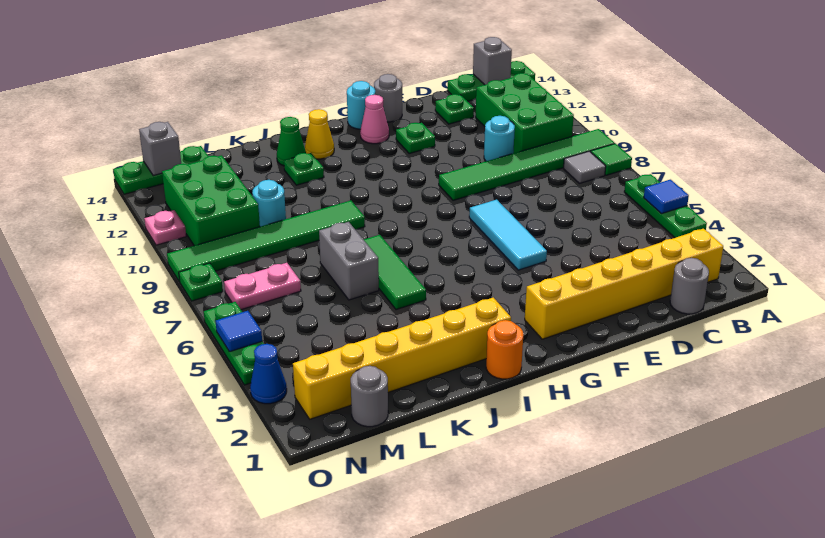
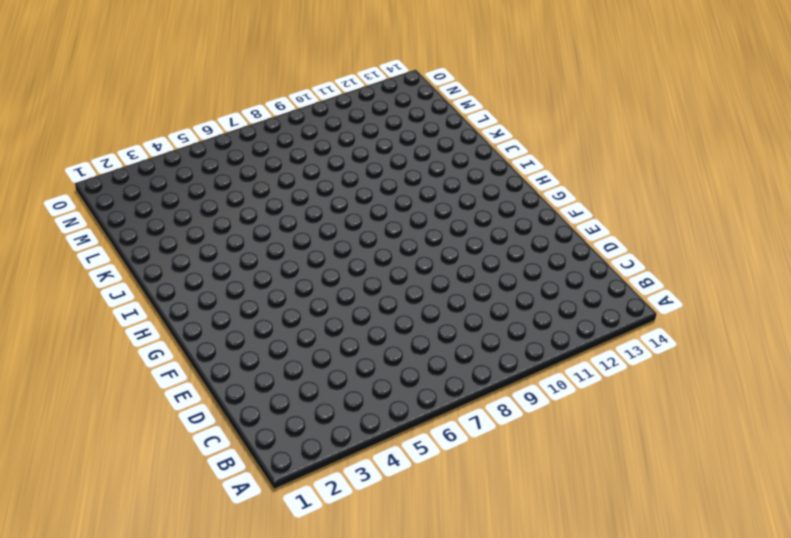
none -> green plate A4:A6 level 1
none -> green tile A8 level 1
none -> green tile A9:F9 level 1
none -> green plate A14:C14 level 1

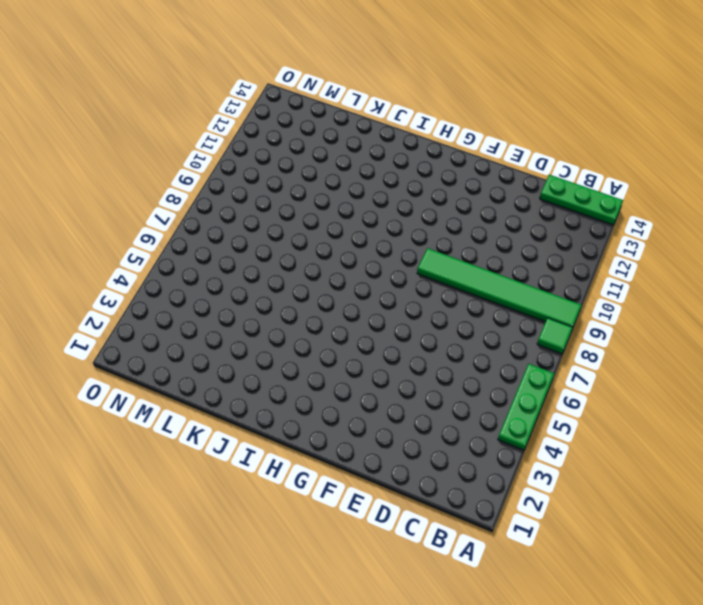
none -> yellow brick B2:G2 level 1
none -> grey tile B8 level 1
none -> green brick B10:C12 level 1
none -> grey round brick C1 level 1

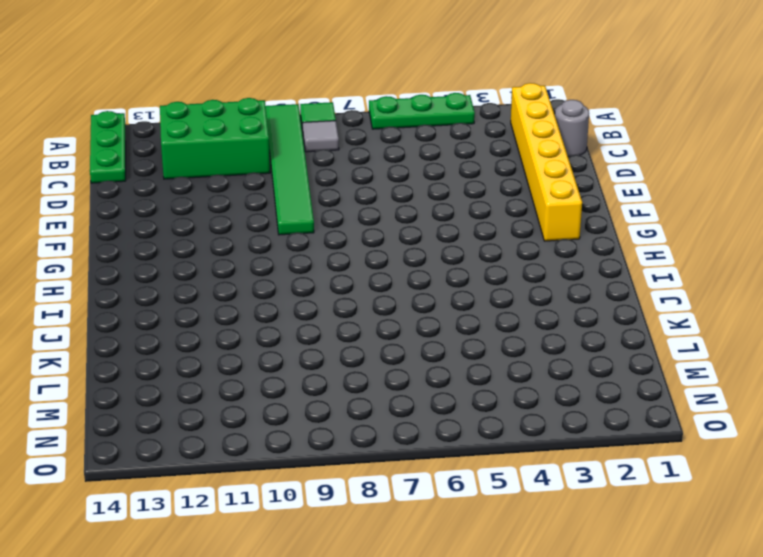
none -> cyan round brick D10 level 1
none -> green plate D13 level 1
none -> cyan tile F5:F7 level 1
none -> green plate F12 level 1

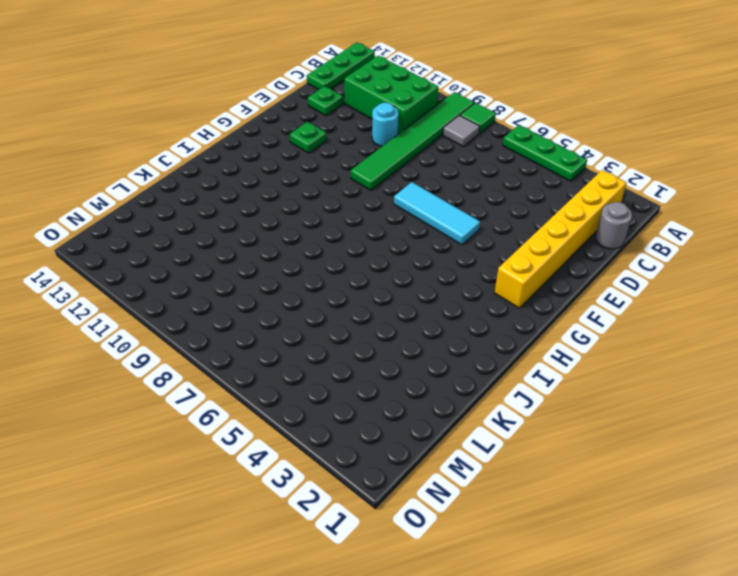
none -> grey round brick F14 level 1
none -> pink cone G13 level 1
none -> cyan round brick G14 level 1
none -> orange round brick I1 level 1

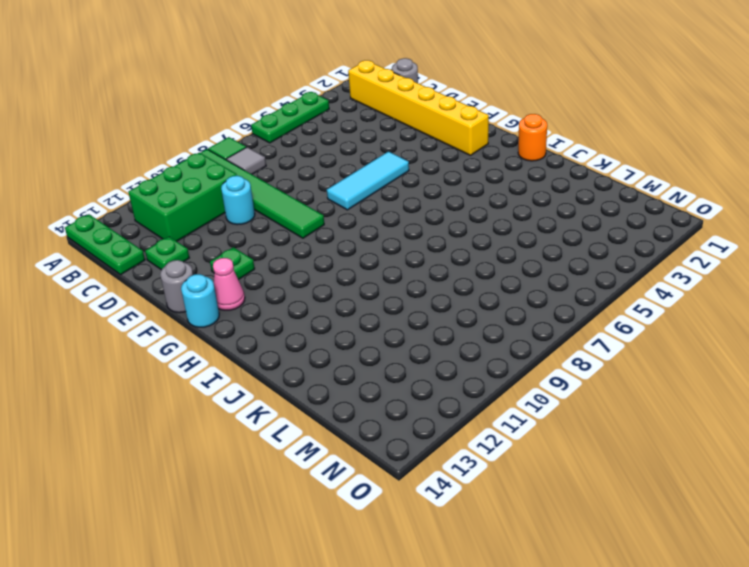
none -> yellow brick I2:N2 level 1
none -> yellow cone I13 level 1
none -> green tile J5:J7 level 1
none -> green tile J9:O9 level 1

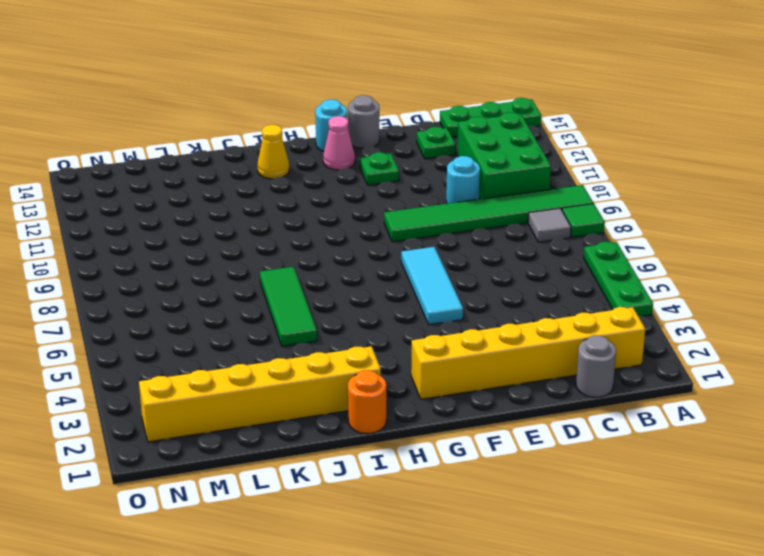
none -> green tile J9:O9 level 1
none -> green plate J12 level 1
none -> green cone J13 level 1
none -> grey brick K6:K7 level 1

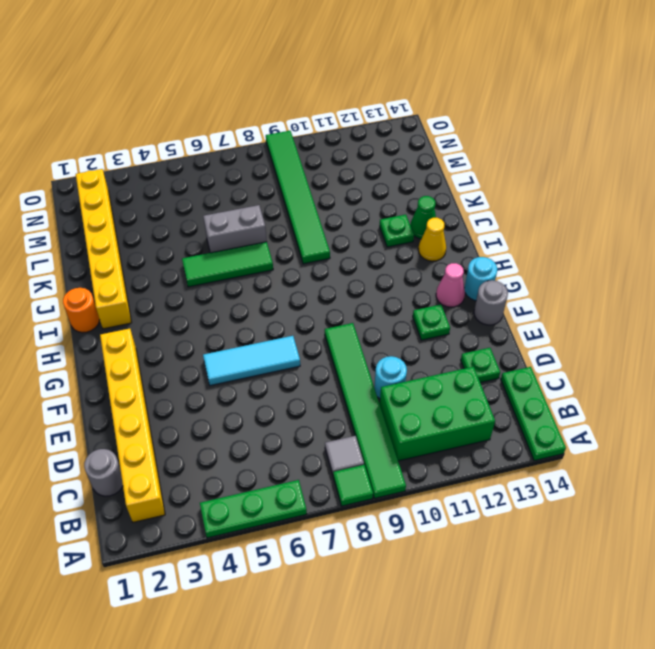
none -> cyan round brick L10 level 1
none -> grey round brick M1 level 1
none -> pink plate M7:N7 level 1
none -> green brick M10:N12 level 1

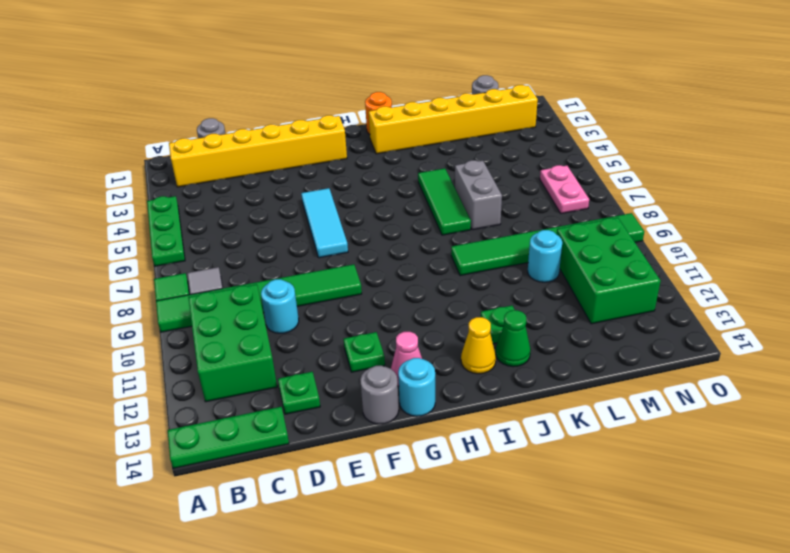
pink plate N6:N7 level 1 -> pink plate M7:N7 level 1
none -> green plate M14:O14 level 1
none -> blue cone O3 level 1
none -> green plate O4:O6 level 1
none -> green plate O8 level 1

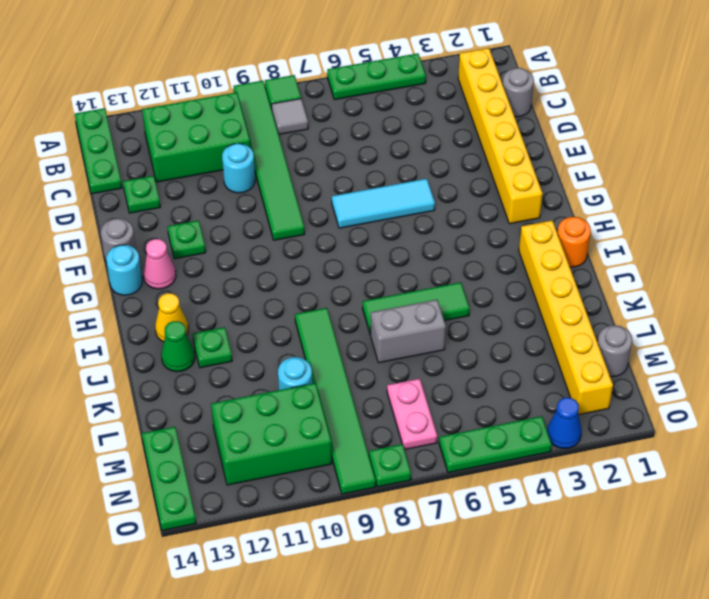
none -> pink plate O11 level 1
none -> blue tile A5 level 2
none -> grey brick B14 level 2
none -> grey brick N14 level 2

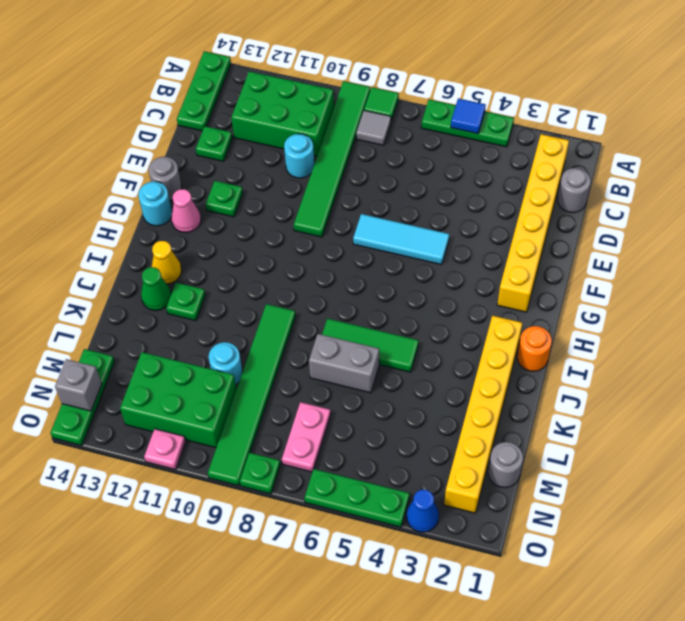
none -> grey brick B14 level 2
none -> blue tile O5 level 2

